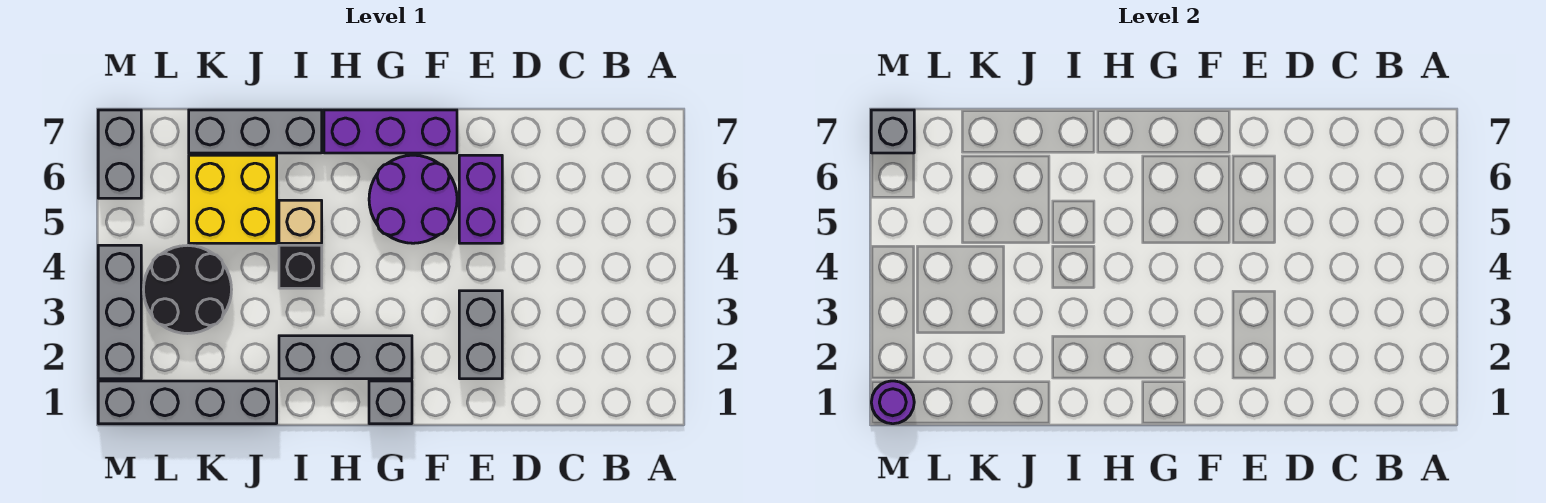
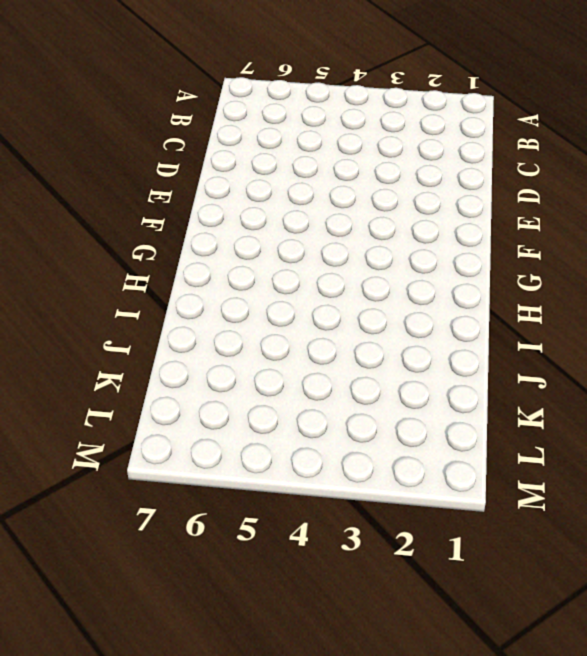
none -> grey brick E2:E3 level 1
none -> purple brick E5:E6 level 1
none -> purple round brick F5:G6 level 1

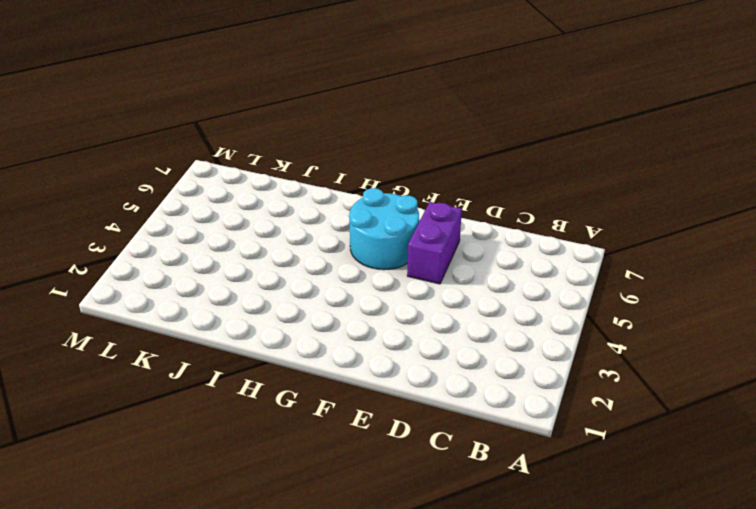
cyan round brick F5:G6 level 1 -> purple round brick F5:G6 level 1
none -> grey brick E2:E3 level 1
none -> purple brick F7:H7 level 1
none -> grey brick G1 level 1

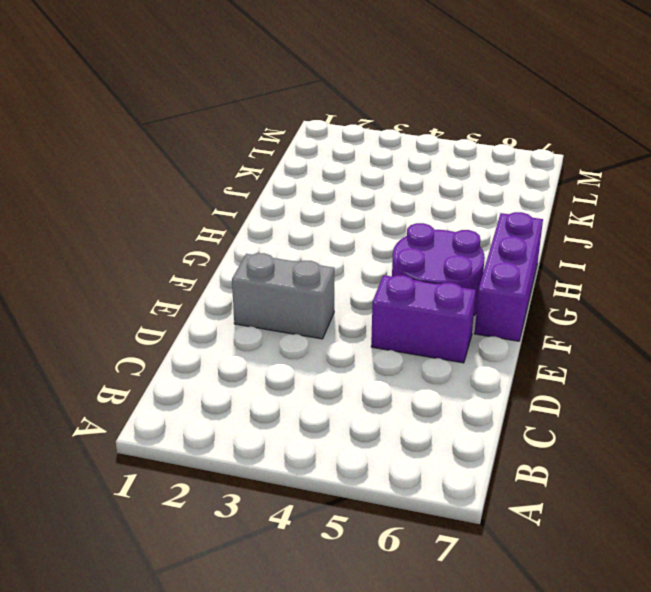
none -> grey brick G1 level 1
none -> grey brick G2:I2 level 1
none -> black brick I4 level 1

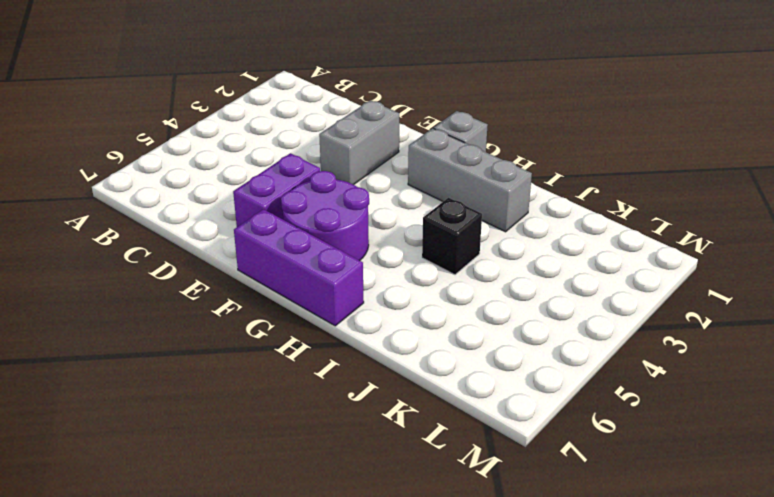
none -> tan brick I5 level 1
none -> grey brick I7:K7 level 1
none -> grey brick J1:M1 level 1

